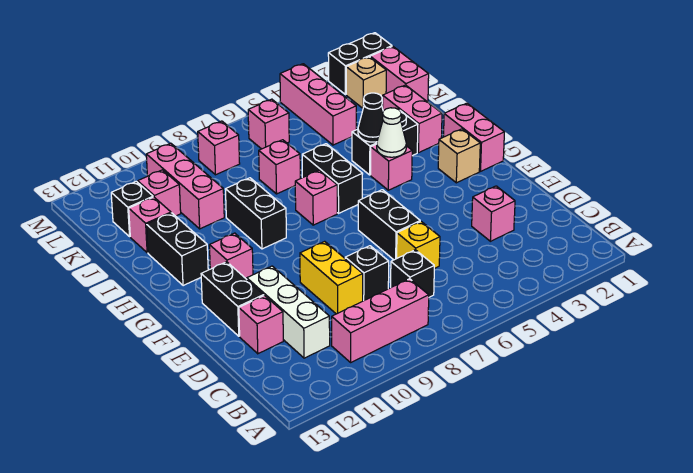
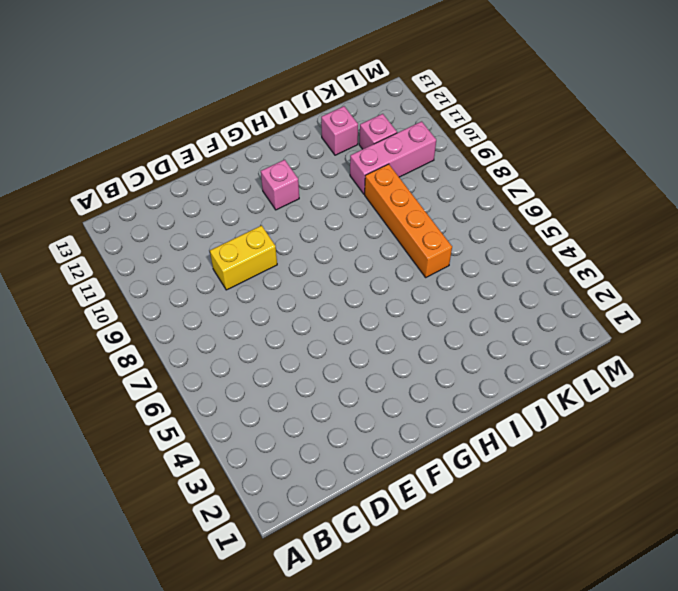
orange brick J6:J9 level 1 -> pink brick J7 level 1
none -> pink brick B8:B10 level 1
none -> black brick C7 level 1
none -> white brick C11:E11 level 1
none -> pink brick D3 level 1

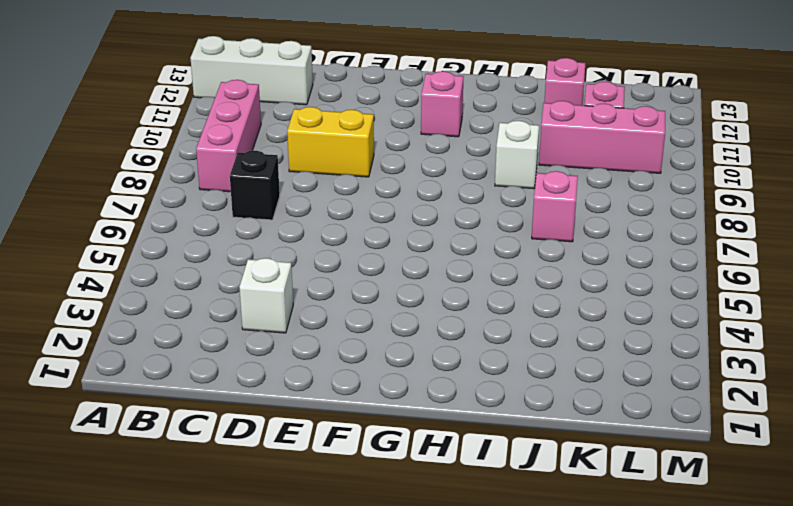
white brick A12:C12 level 1 -> white brick C11:E11 level 1
white brick D3 level 1 -> pink brick D3 level 1
white brick I9 level 1 -> black brick H9:I9 level 1
none -> yellow brick D6 level 1
none -> black brick D8 level 1
none -> pink brick D12 level 1
none -> black brick E6:F6 level 1

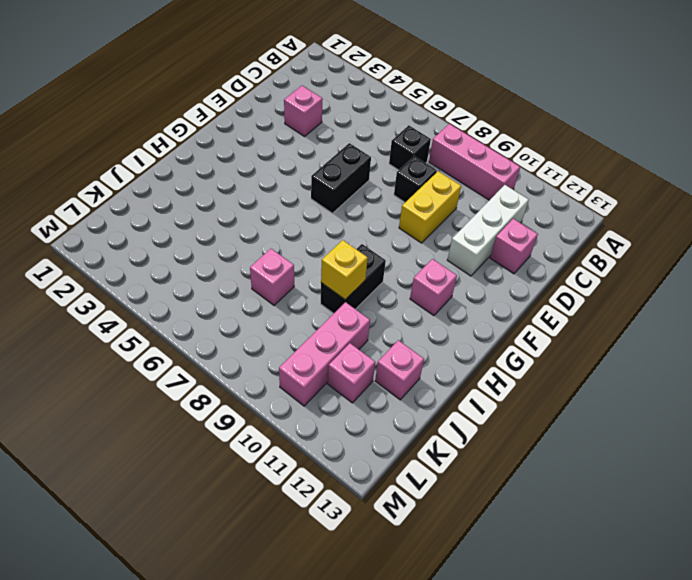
yellow brick I9 level 2 -> yellow brick D6 level 1
none -> black brick E12:F12 level 1
none -> pink brick G1:H1 level 1
none -> tan brick G2 level 1
none -> pink brick H4 level 1

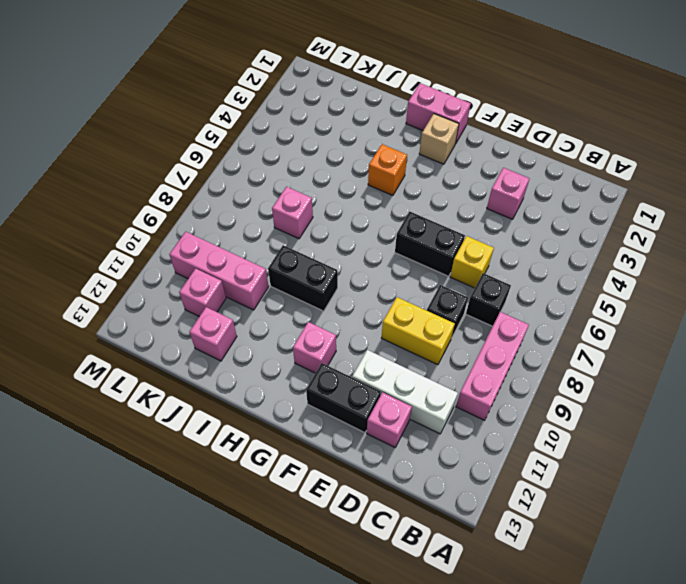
orange brick H4 level 1 -> pink brick H4 level 1
none -> black brick H6:I6 level 1
none -> pink brick H7 level 1
none -> black brick H12:I12 level 1
none -> pink brick I2:J2 level 1

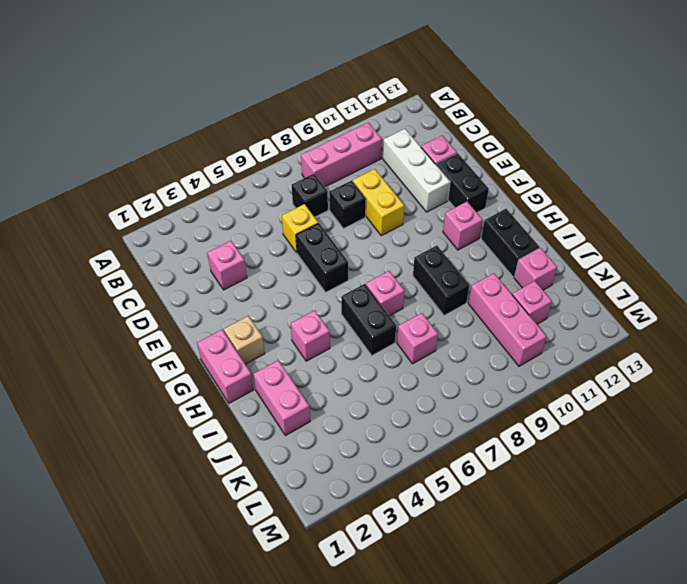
none -> black brick I3:I4 level 1
none -> pink brick K1:L1 level 1
none -> pink brick K4:M4 level 1
none -> black brick K12 level 1

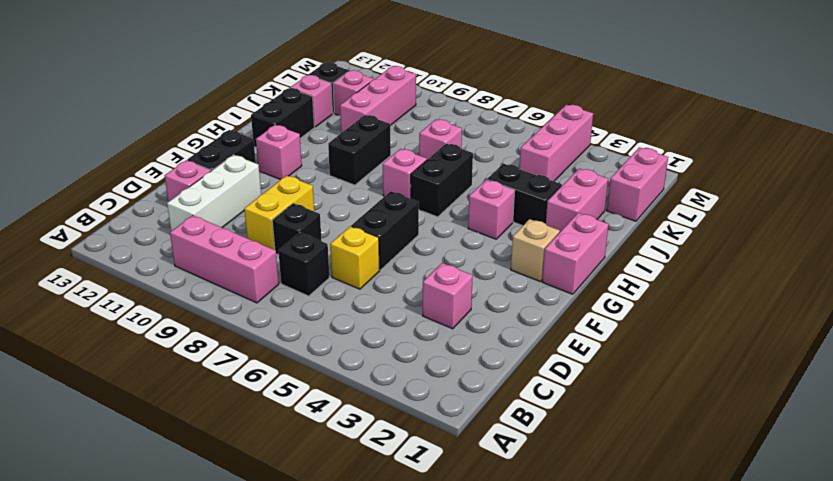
none -> tan brick L2 level 1
none -> pink brick L6 level 1
none -> pink brick L8 level 1
none -> black brick M1:M2 level 1

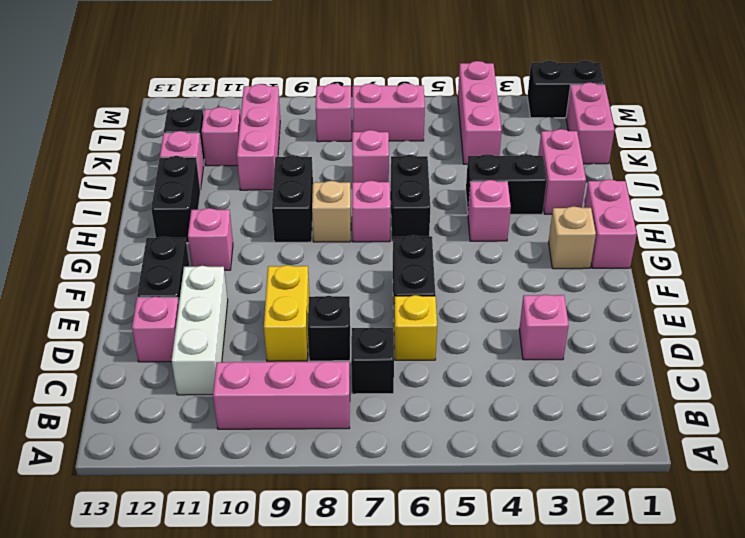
tan brick H8 level 1 -> tan brick L2 level 1
pink brick L6:L7 level 1 -> pink brick L6 level 1
none -> white cone H4 level 2
none -> black cone I4 level 2

